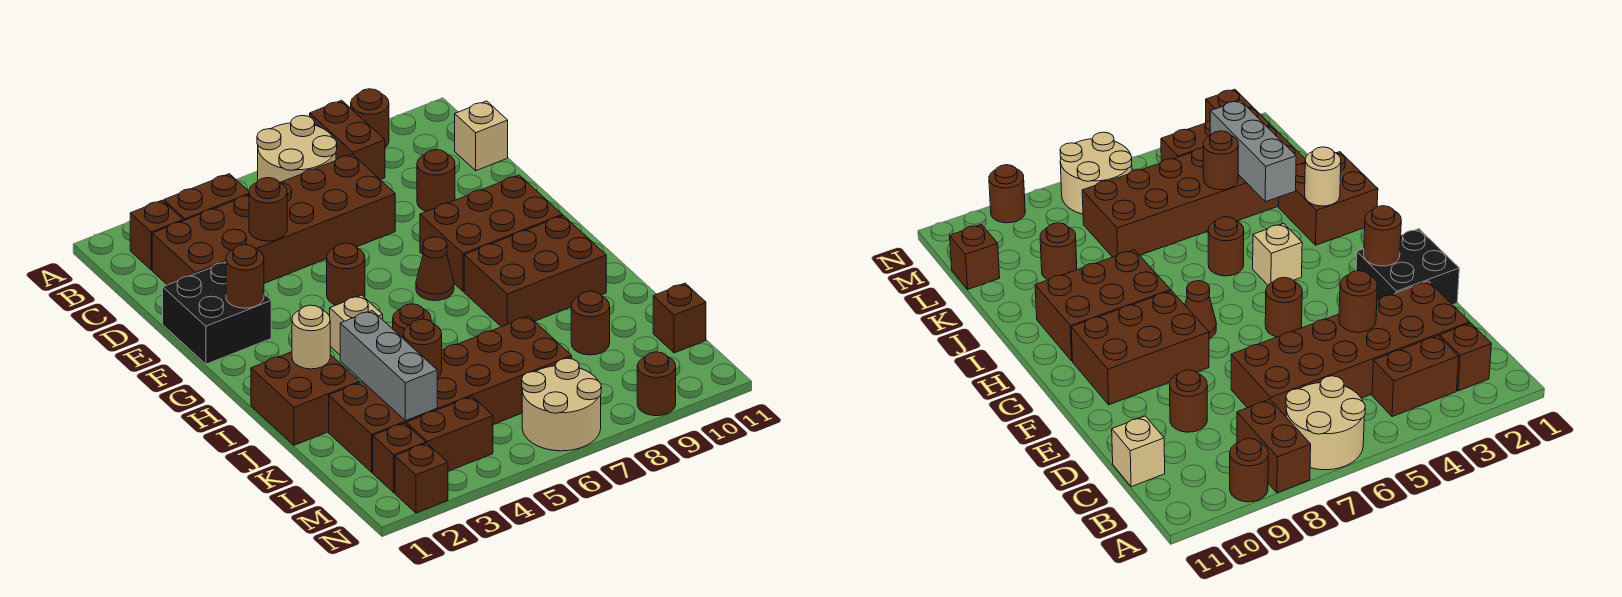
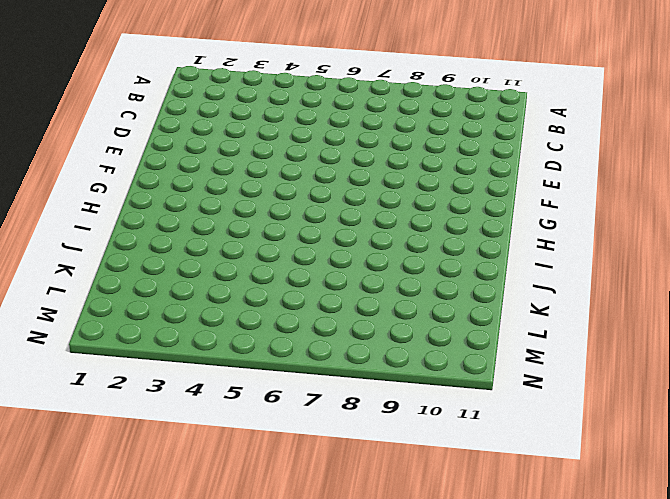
none -> tan round brick A6:B7 level 1
none -> brown brick A8:B8 level 1
none -> brown round brick A9 level 1

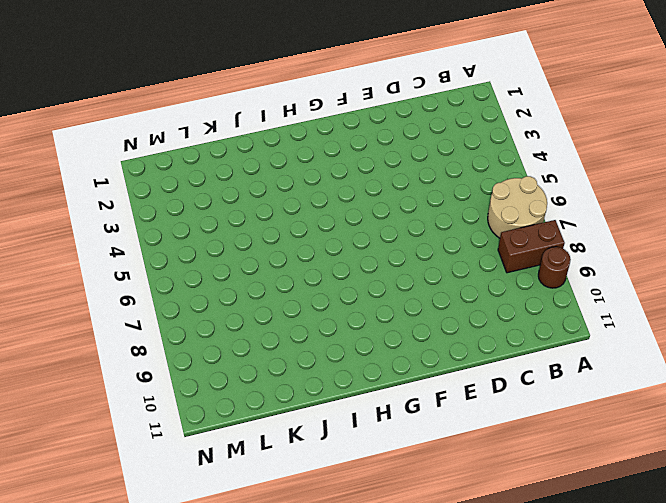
none -> brown brick B2 level 1
none -> brown brick B3:B4 level 1
none -> brown brick C2:D7 level 1

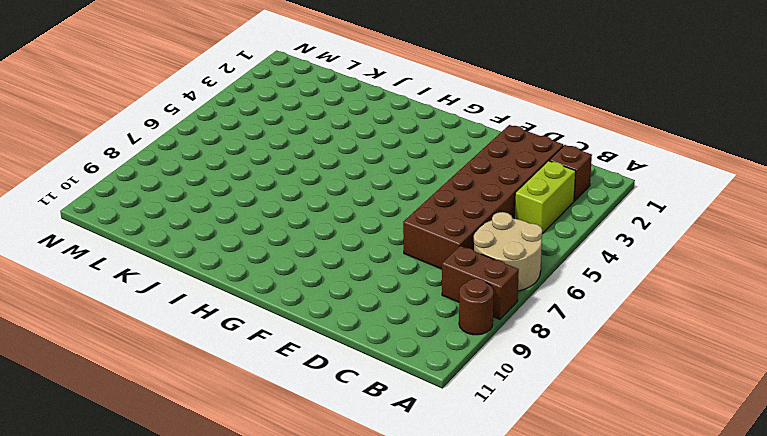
lime brick B3:B4 level 1 -> brown brick B3:B4 level 1
none -> tan brick C11 level 1
none -> brown round brick D9 level 1
none -> black brick E1:F2 level 1

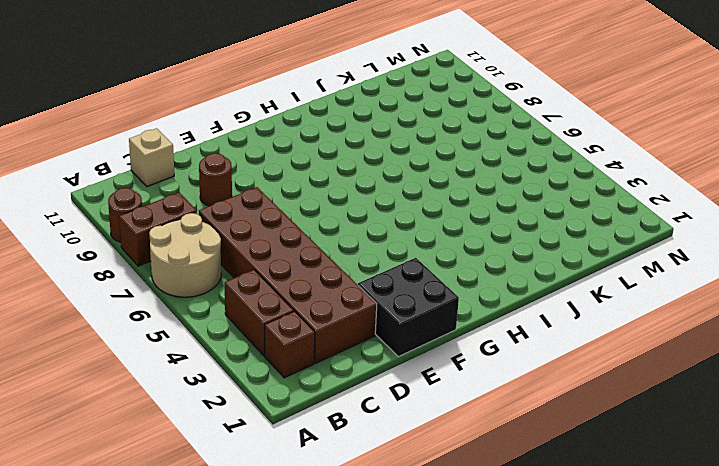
none -> brown round brick F5 level 1
none -> brown brick F8:G10 level 1
none -> brown cone G7 level 1

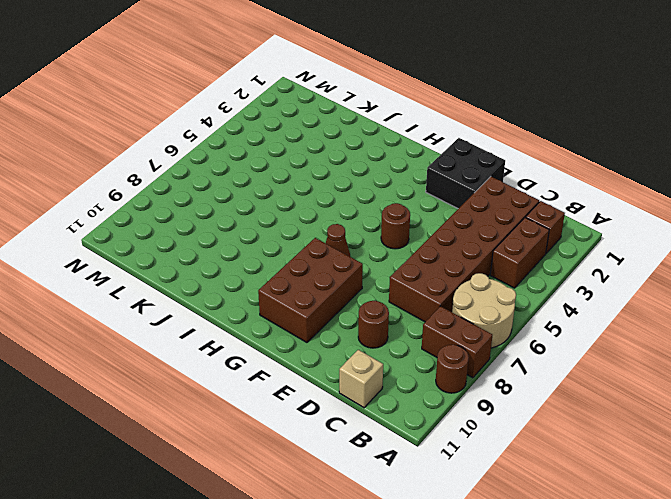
none -> tan brick H4 level 1
none -> brown brick H8:I10 level 1
none -> brown brick I1:J2 level 1

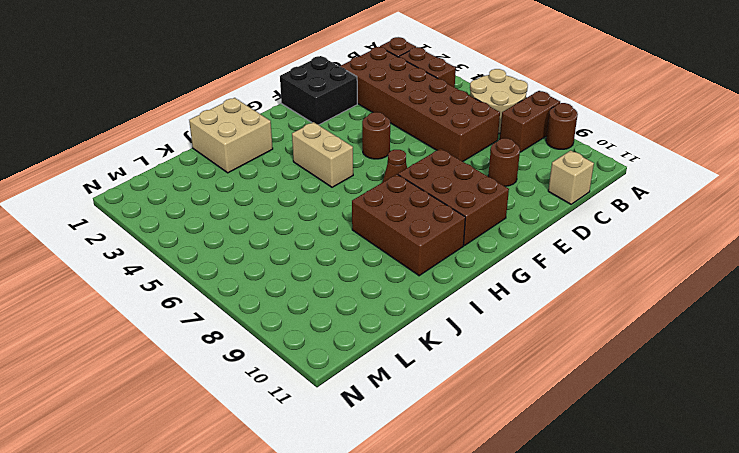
tan brick H4:H5 level 1 -> tan brick H4 level 1
tan brick I1:J2 level 1 -> brown brick I1:J2 level 1
none -> brown round brick I5 level 1
none -> brown brick K2:L7 level 1
none -> brown round brick K9 level 1

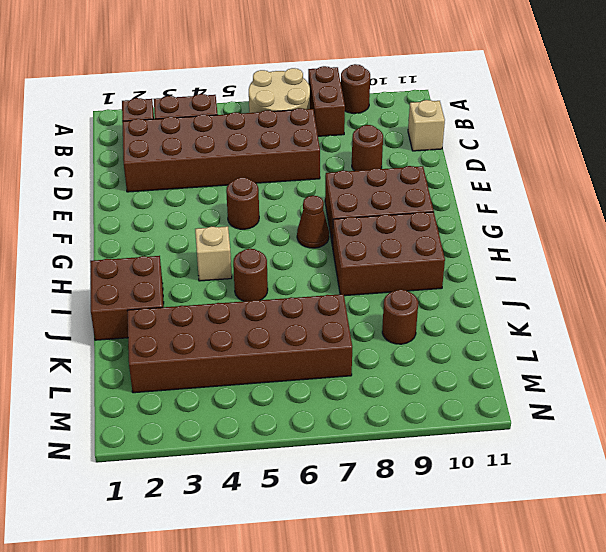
none -> black brick E1:F2 level 1
none -> brown brick L11 level 1
none -> brown brick M2 level 1

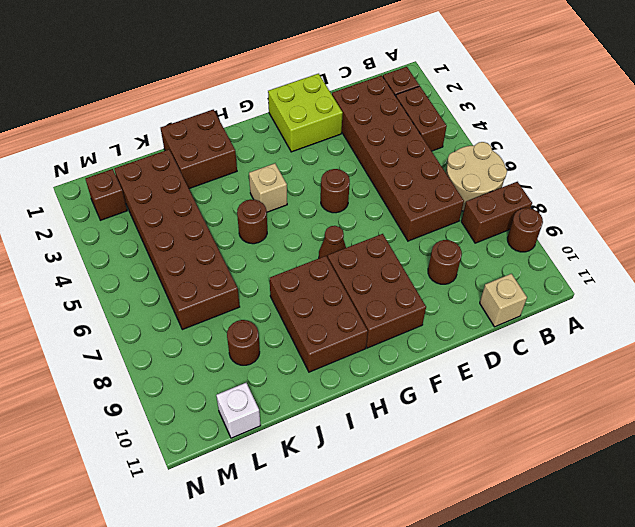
lime brick E1:F2 level 1 -> black brick E1:F2 level 1
white brick L11 level 1 -> brown brick L11 level 1
none -> brown brick M3:M4 level 1
none -> tan round brick M6:N7 level 1
none -> brown brick N2 level 1

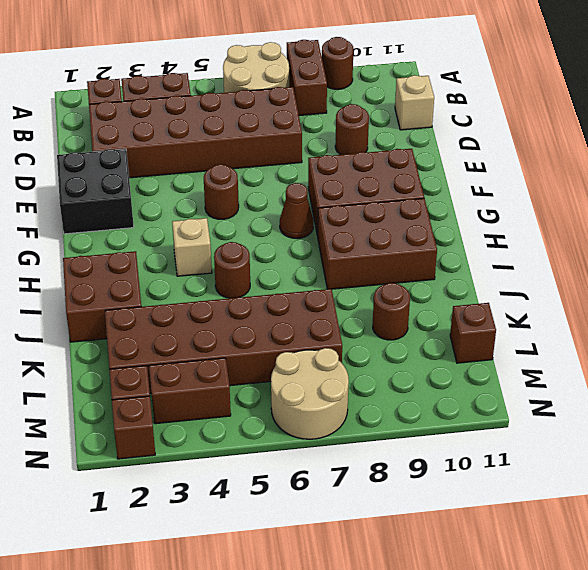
none -> brown round brick N9 level 1
none -> brown round brick D4 level 2
none -> brown round brick F2 level 2

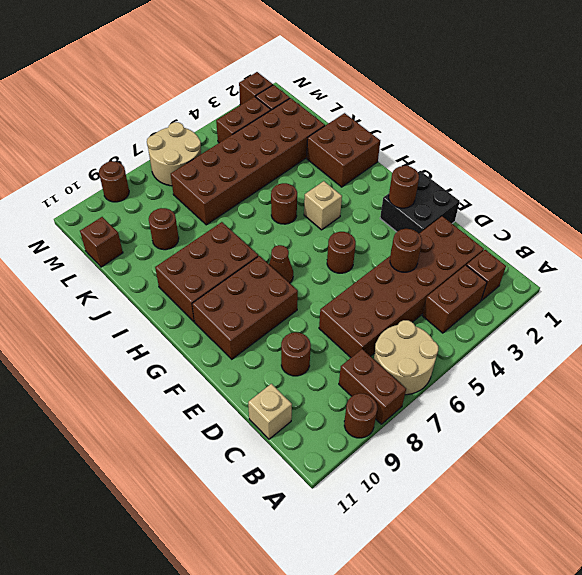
none -> tan round brick I2 level 2
none -> grey brick J3:L3 level 2
none -> brown round brick K4 level 2

